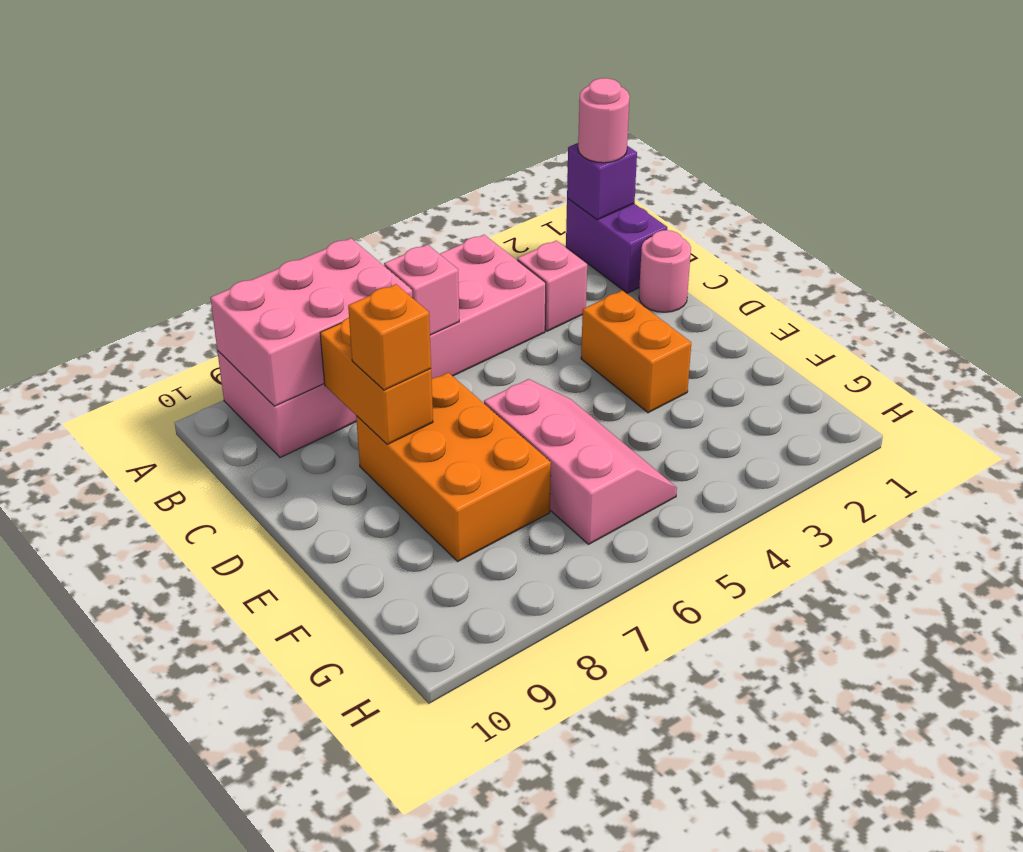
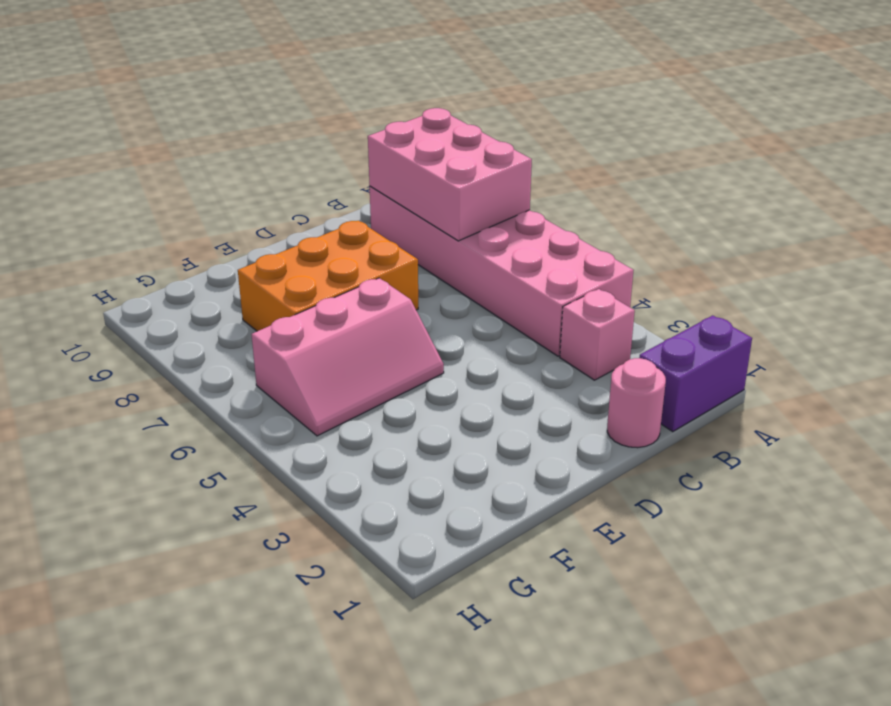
none -> orange brick D3:E3 level 1
none -> purple brick A1 level 2
none -> pink brick B6 level 2

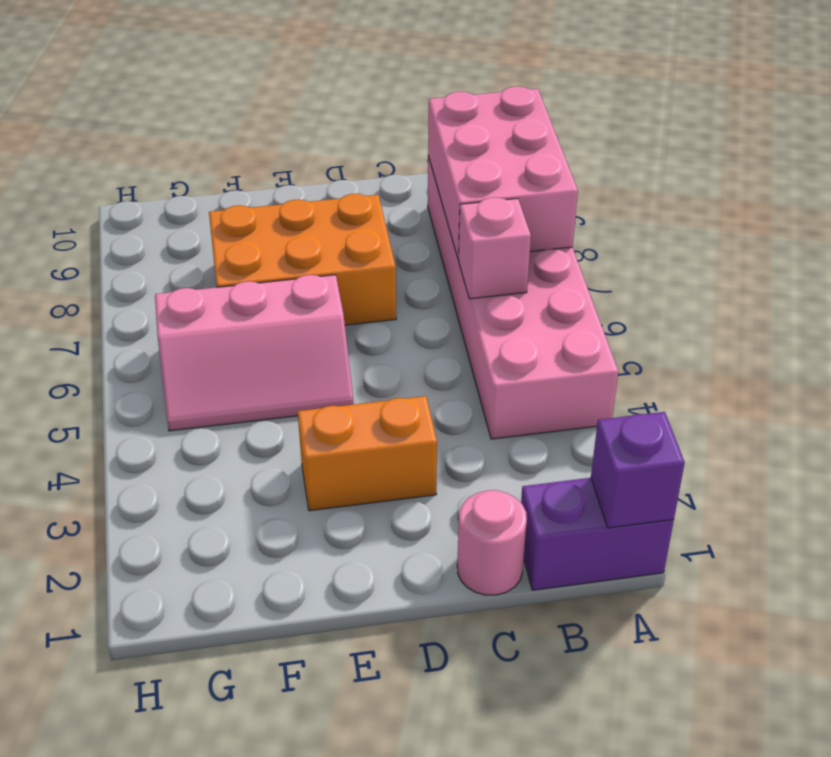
none -> pink brick B3 level 1
none -> orange brick C8:D8 level 2
none -> pink round brick A1 level 3

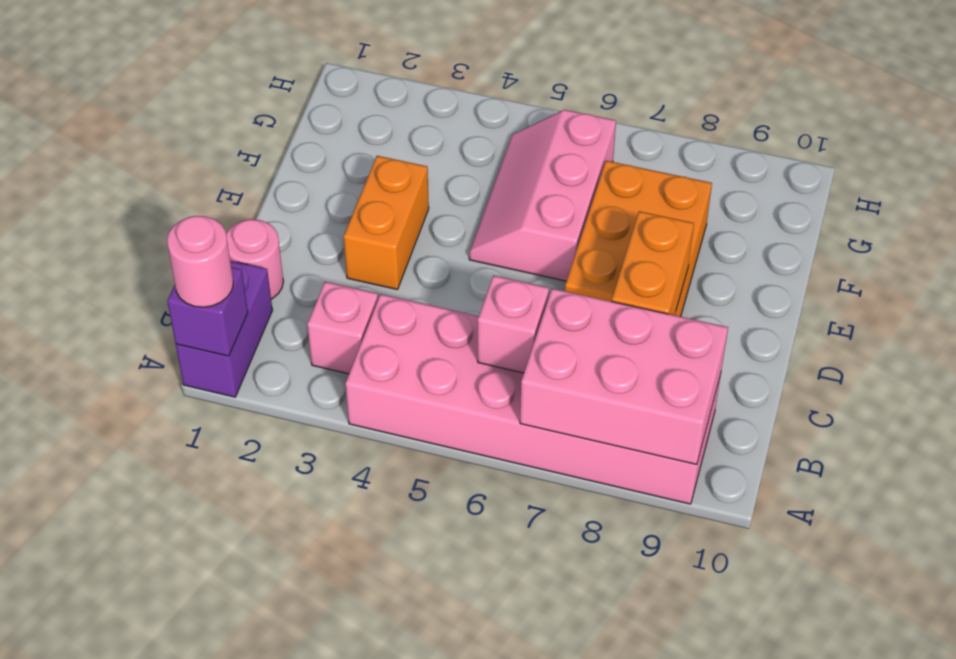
none -> orange brick D8 level 3

